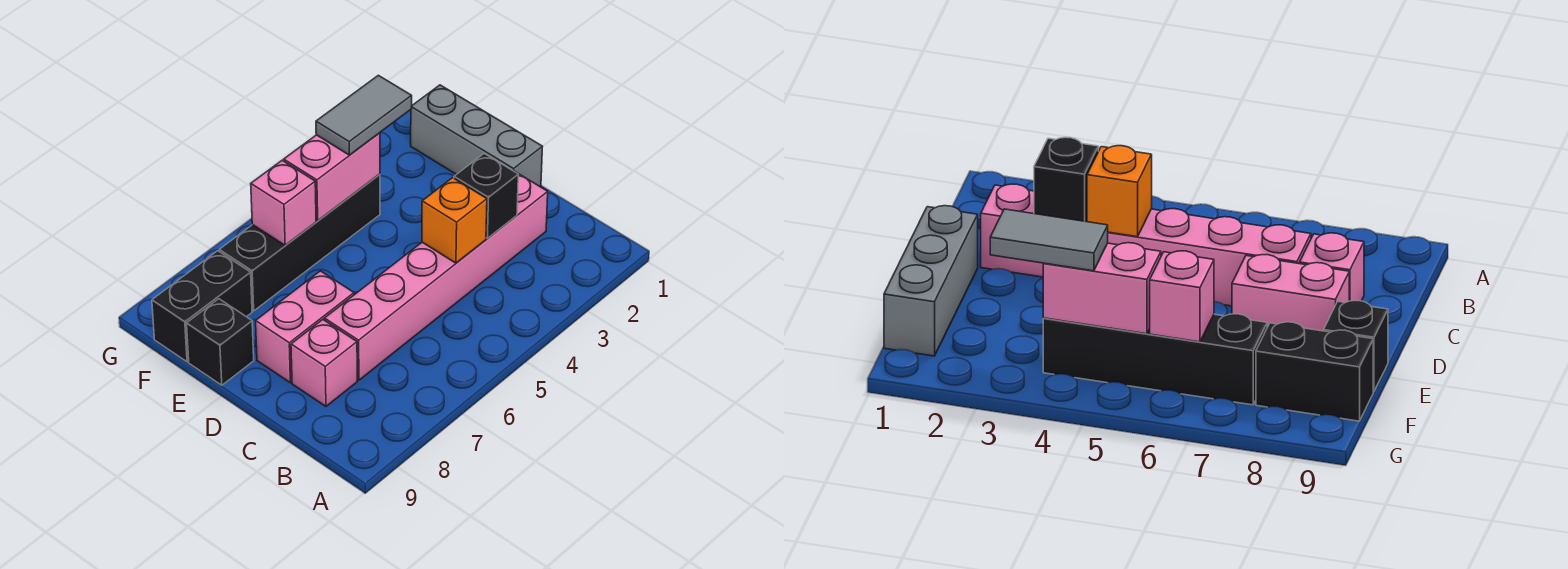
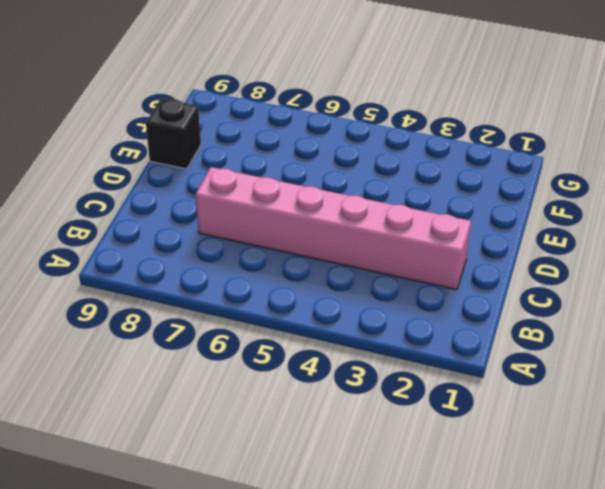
none -> pink brick C8 level 1
none -> grey brick D1:F1 level 1
none -> pink brick D7:D8 level 1

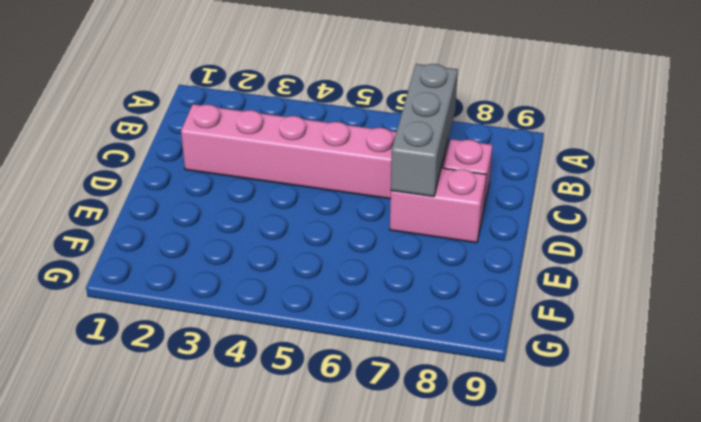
grey brick B7:D7 level 2 -> grey brick D1:F1 level 1
none -> black brick E9 level 1
none -> black brick F4:F7 level 1
none -> black brick F8:F9 level 1

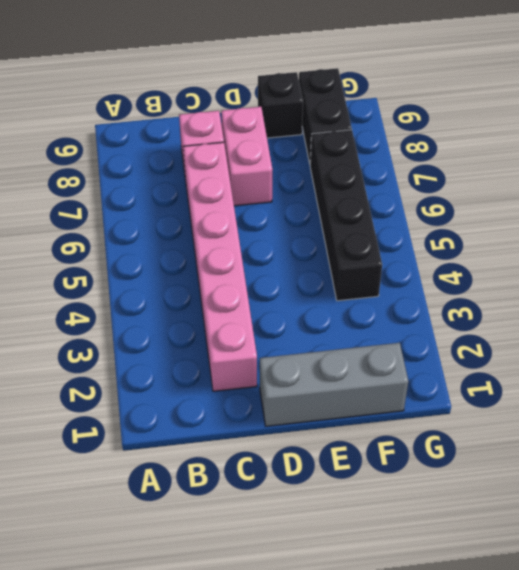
none -> black brick C3 level 2
none -> orange brick C4 level 2
none -> pink brick F4:F5 level 2

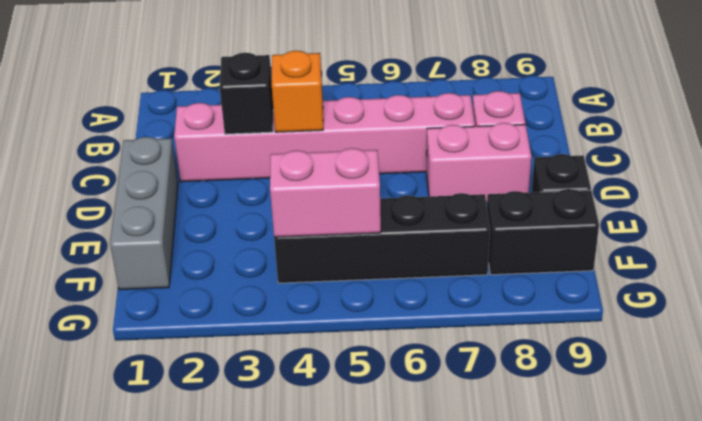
none -> pink brick F6 level 2
none -> grey tile F3:F4 level 3

